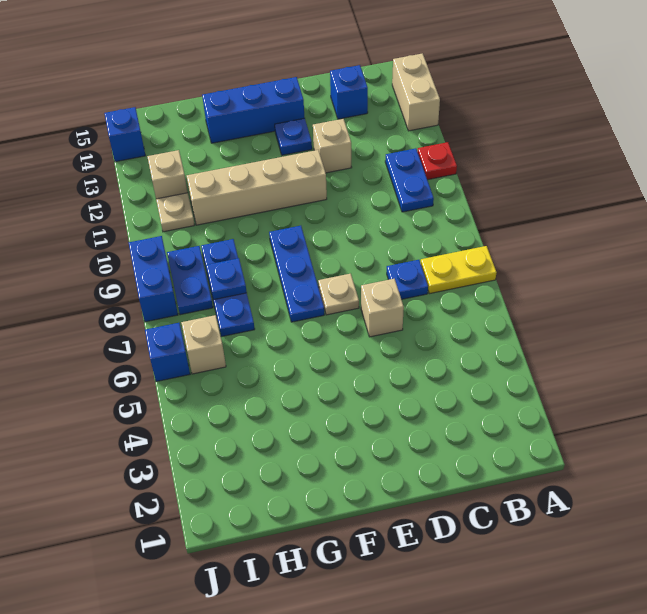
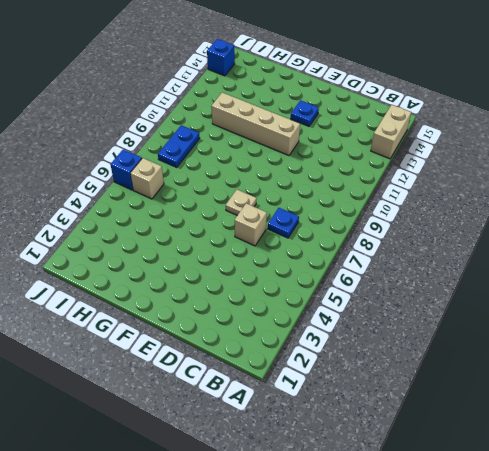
none -> yellow plate A7:B7 level 1
none -> red plate A11 level 1
none -> blue plate B10:B11 level 1

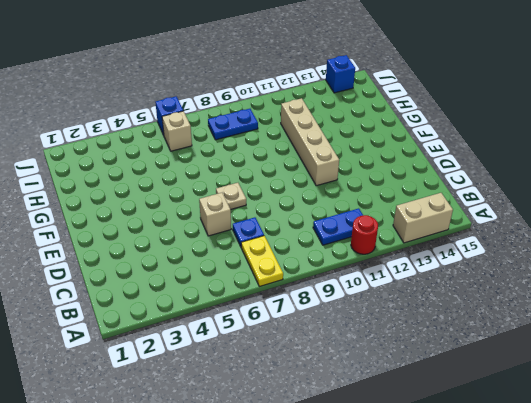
red round brick A11 level 1 -> red plate A11 level 1
none -> blue brick C14 level 1
none -> tan brick D12 level 1
none -> blue plate E13 level 1

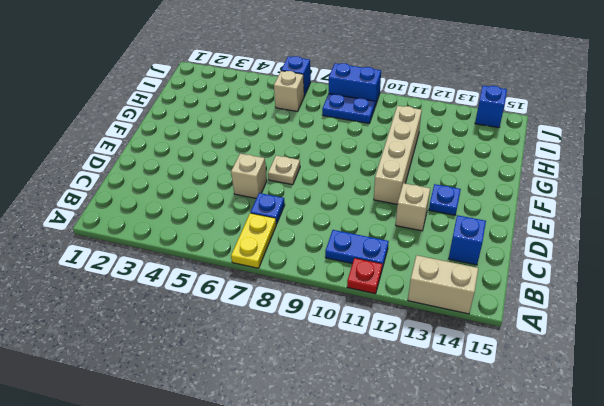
none -> blue brick E14:G14 level 1
none -> blue plate F7:F9 level 1
none -> blue plate H7:H9 level 1

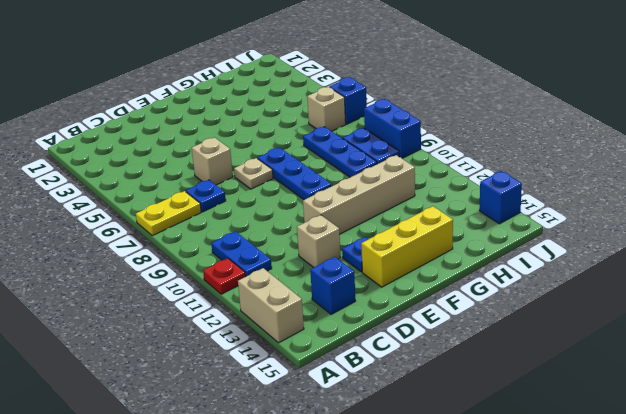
yellow brick E14:G14 level 1 -> blue brick E14:G14 level 1
none -> tan plate I11 level 1
none -> tan brick I12 level 1
none -> blue plate H8 level 2

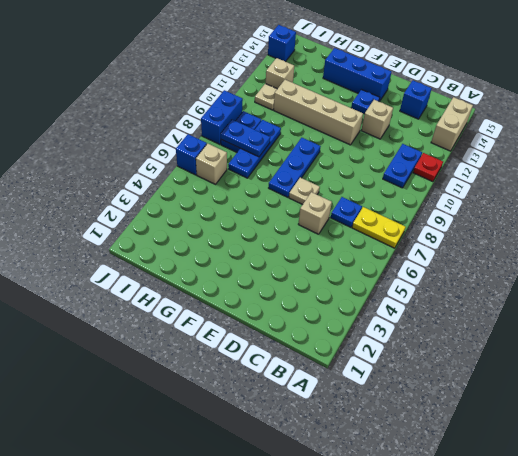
blue plate H8:I8 level 2 -> blue plate H8 level 2

